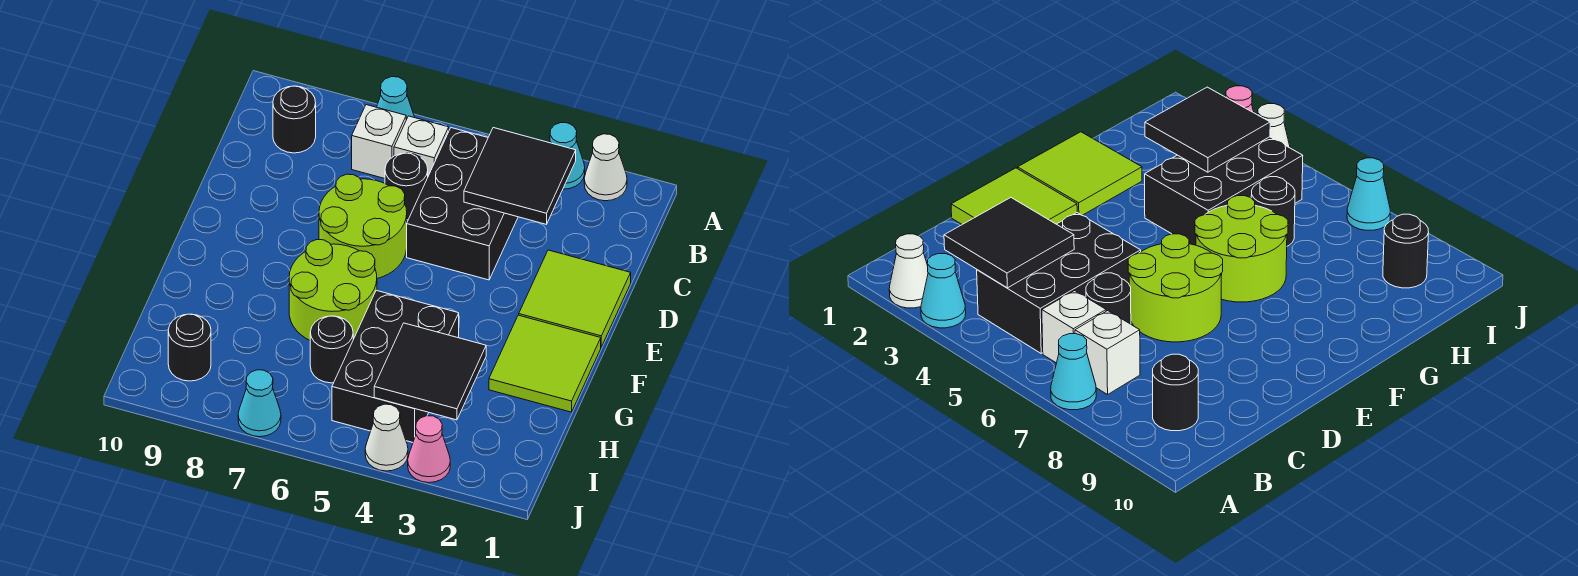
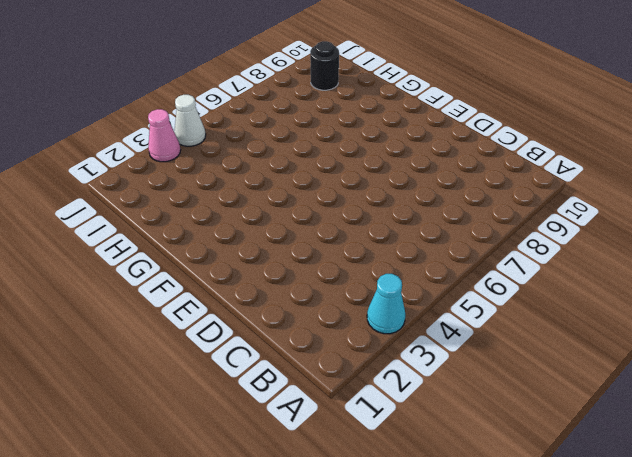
none -> white cone A2 level 1
none -> cyan cone A7 level 1
none -> black brick B4:D5 level 1

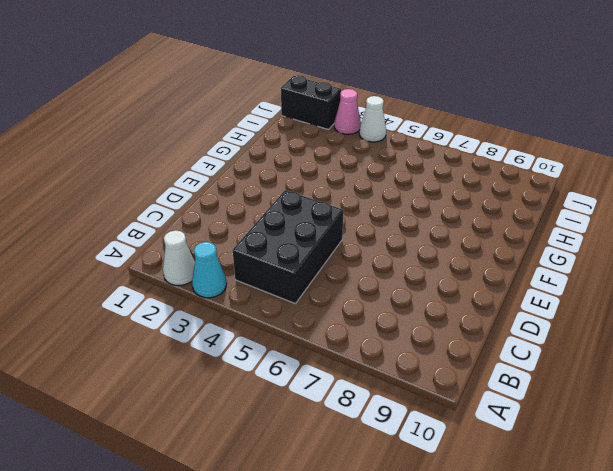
black brick J1:J2 level 1 -> none
none -> cyan cone A7 level 1
none -> white brick B6 level 1
none -> white brick B7 level 1

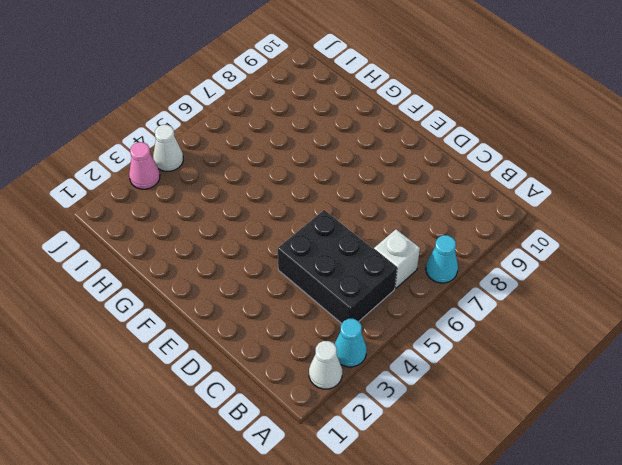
none -> white brick B7 level 1
none -> black round brick B9 level 1
none -> black round brick C6 level 1

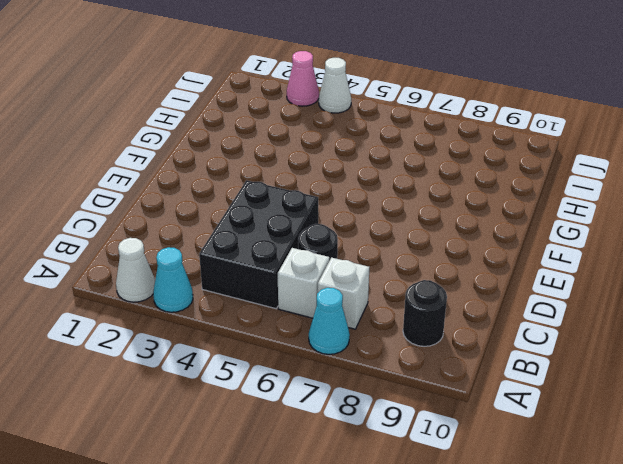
none -> lime tile D1:E2 level 1
none -> lime round brick D6:E7 level 1
none -> lime tile F1:G2 level 1

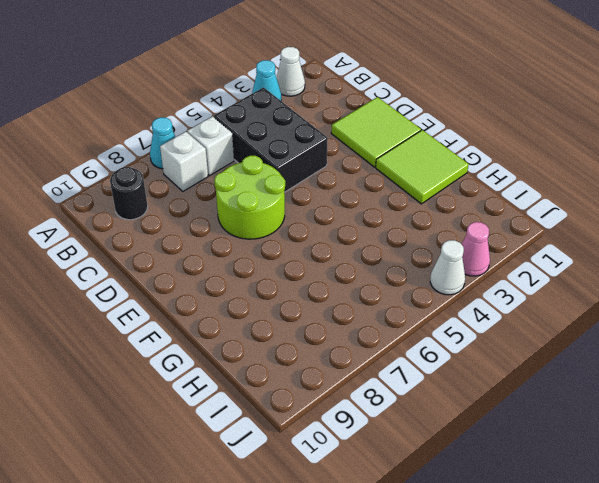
none -> black round brick C6 level 1
none -> lime round brick F6:G7 level 1
none -> black brick G4:I5 level 1

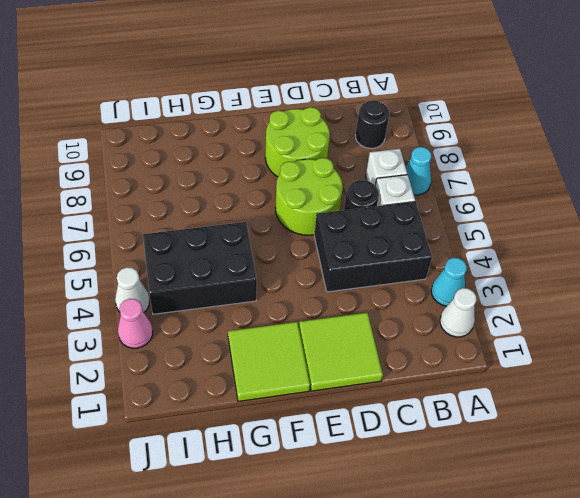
lime round brick D8:E9 level 1 -> lime round brick F6:G7 level 1
none -> black round brick H6 level 1
none -> black round brick I9 level 1
none -> cyan cone J7 level 1

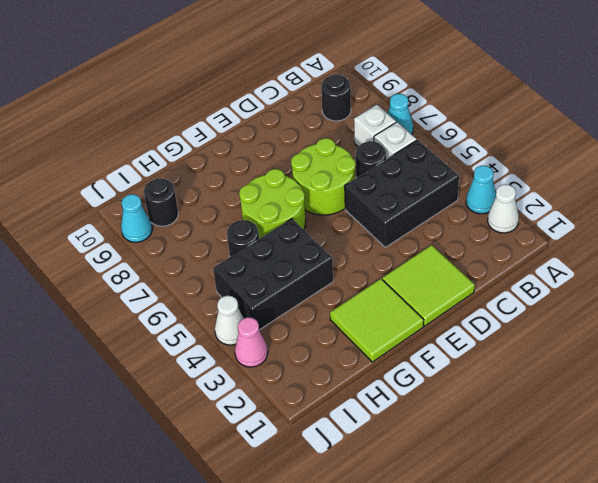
cyan cone J9 level 1 -> cyan cone J7 level 1
none -> black tile B3:C4 level 2
none -> black tile H3:I4 level 2

